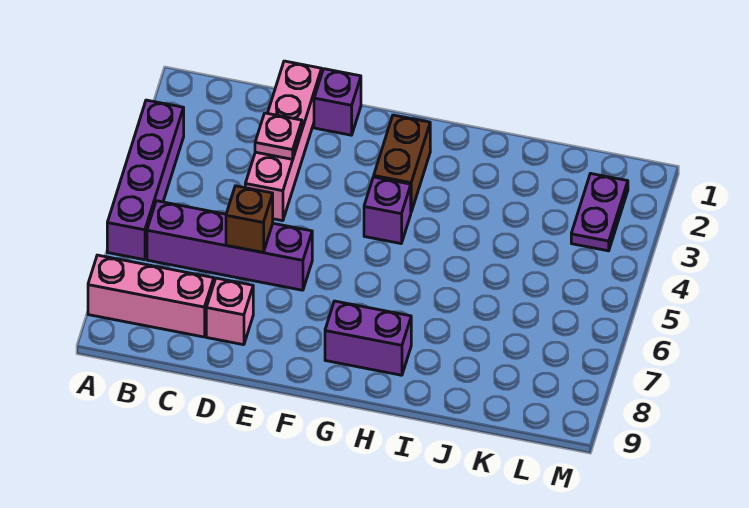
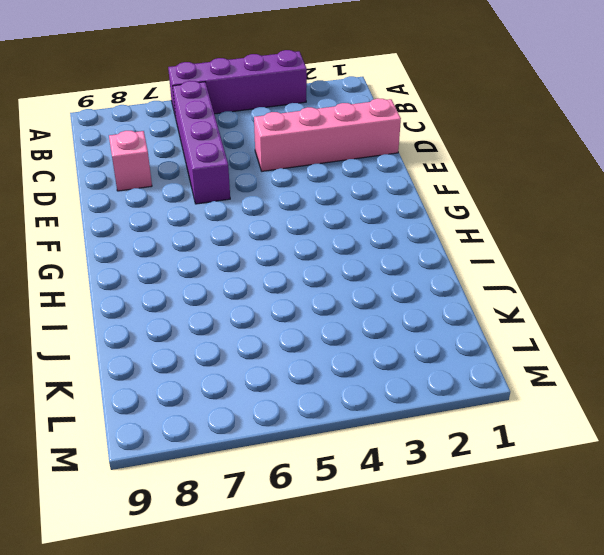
none -> pink brick A8:C8 level 1
none -> purple brick E1 level 1
none -> brown brick G2:G3 level 1

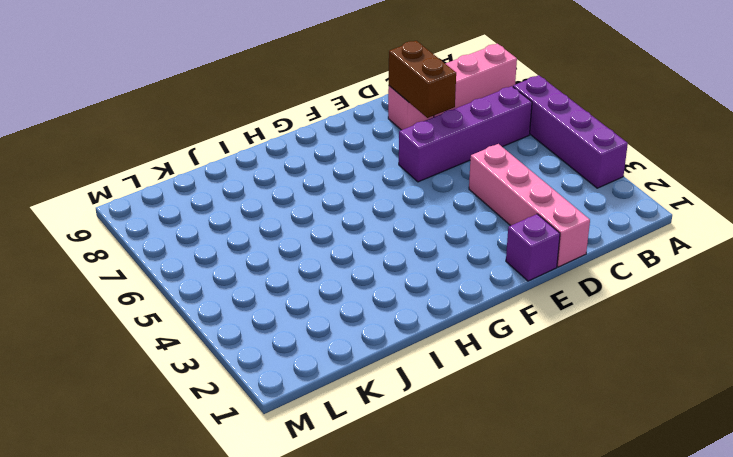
brown brick D7:D8 level 2 -> brown brick G2:G3 level 1
none -> purple brick G4 level 1
none -> purple brick G8:H8 level 1
none -> purple plate L2:L3 level 1

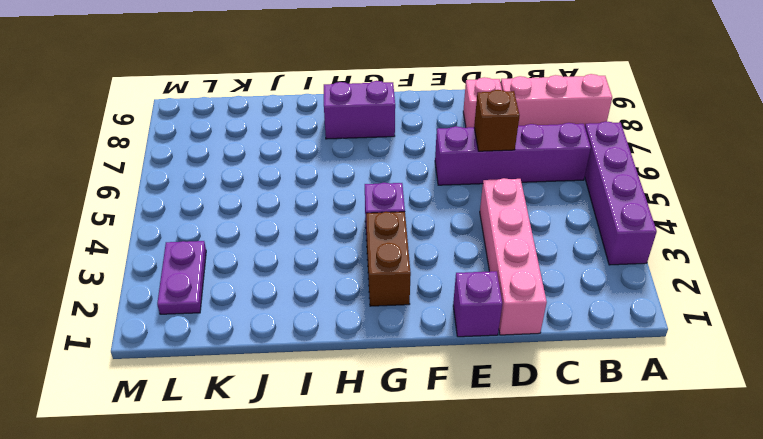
none -> pink plate D3 level 2

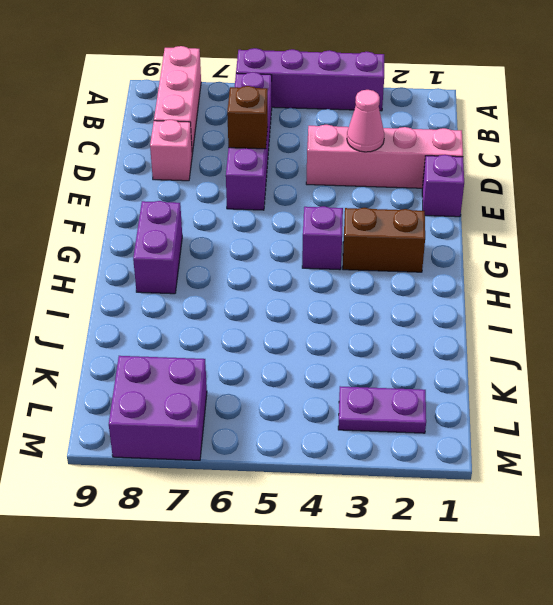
pink cone D3 level 2 -> pink plate D3 level 2
purple brick L7:M8 level 1 -> none

